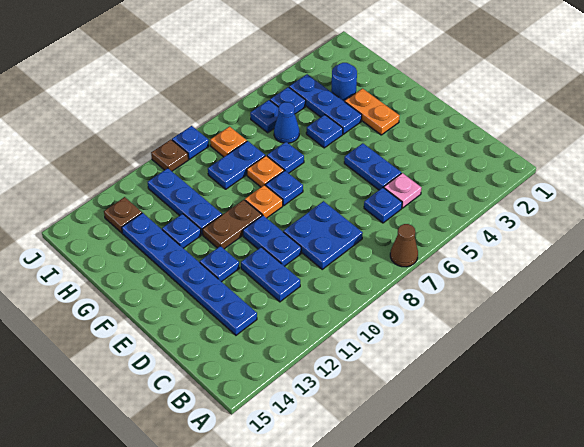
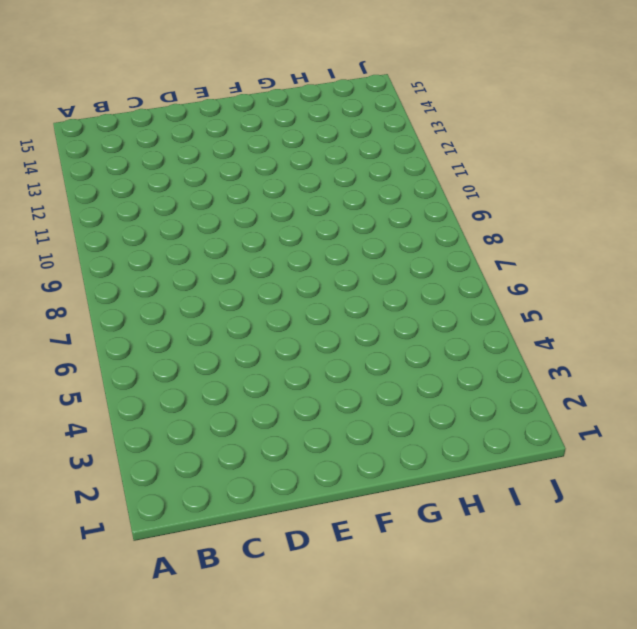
none -> brown cone A7 level 1
none -> pink plate C5 level 1
none -> blue plate C6 level 1

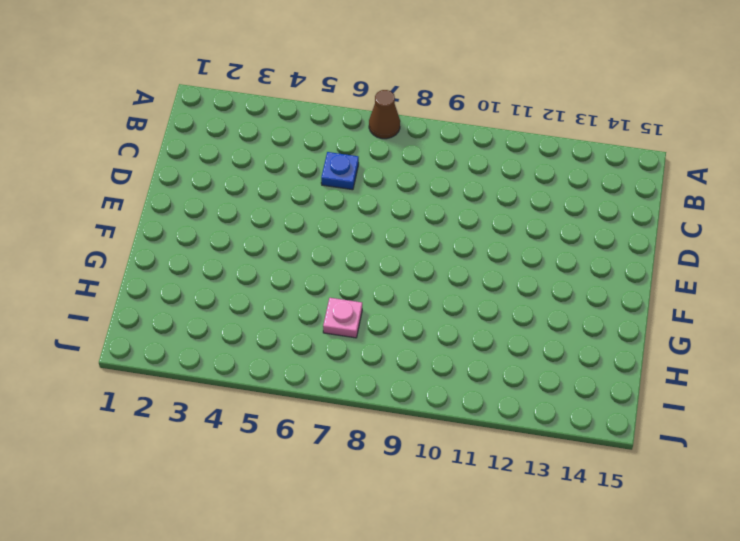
pink plate H7 level 1 -> pink plate C5 level 1
none -> blue plate C8:D9 level 1
none -> blue plate C11:D11 level 1
none -> blue plate C13:H13 level 1

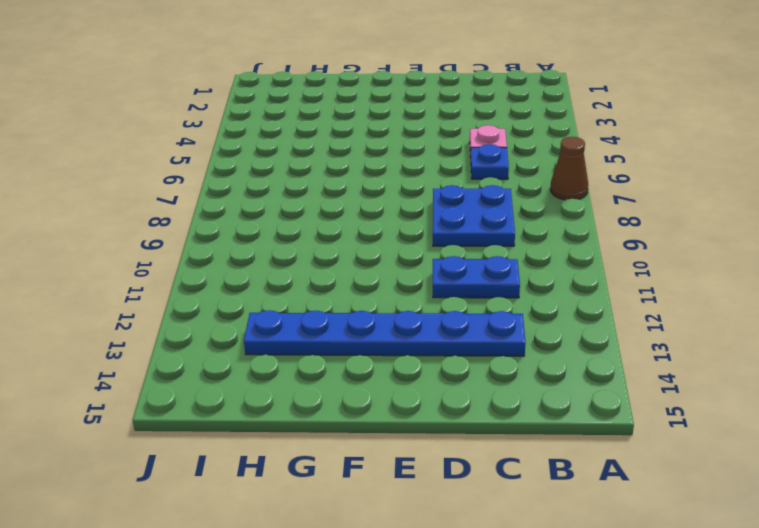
none -> blue plate D5:E5 level 1
none -> blue plate D10:E10 level 1
none -> blue plate E12 level 1

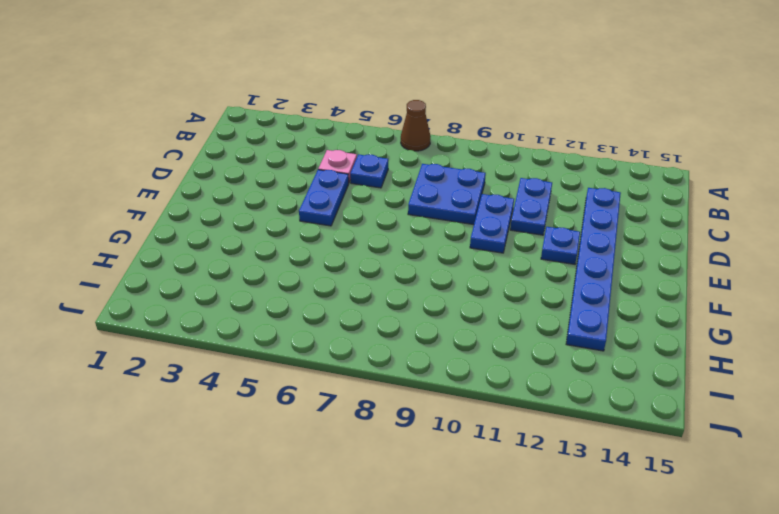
none -> orange plate F3:G3 level 1
none -> blue plate F8 level 1
none -> orange plate F9 level 1

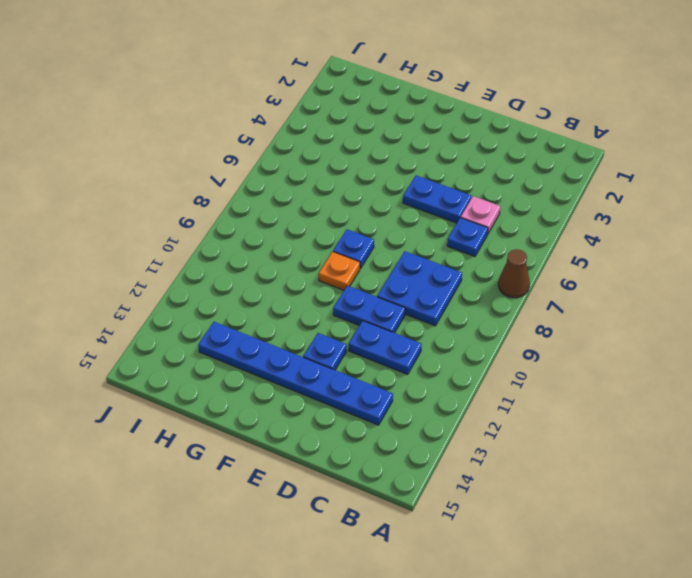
none -> orange plate F3:G3 level 1
none -> brown plate F10:F11 level 1
none -> blue plate G4:I4 level 1

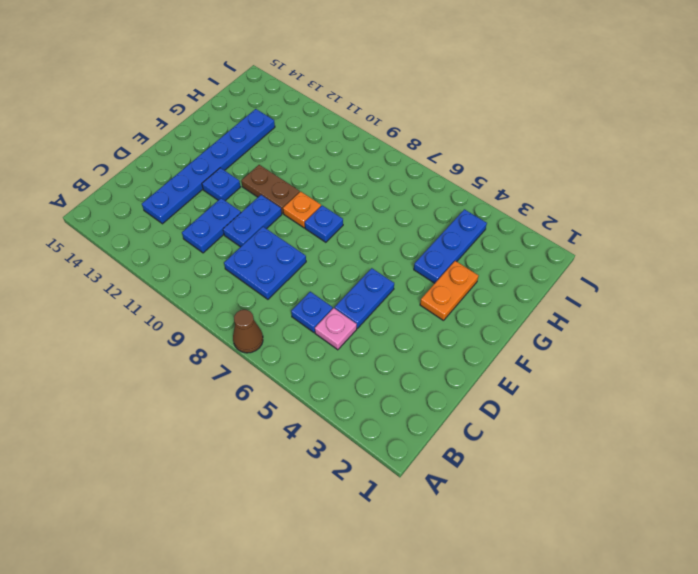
none -> blue plate G5 level 1
none -> blue plate G7 level 1
none -> orange plate G8 level 1

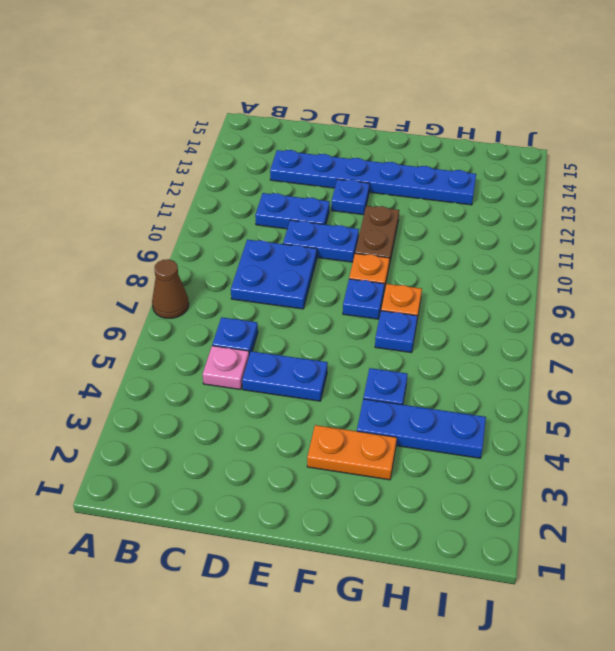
none -> blue plate G11:I11 level 1
none -> blue plate G12 level 1
none -> blue round brick H3 level 1

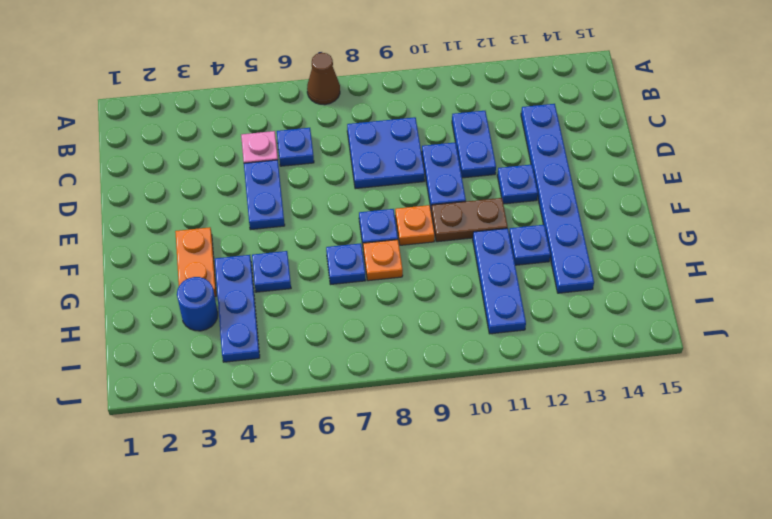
none -> blue cone H6 level 1
none -> blue plate H8:H9 level 1
none -> blue plate I5 level 1

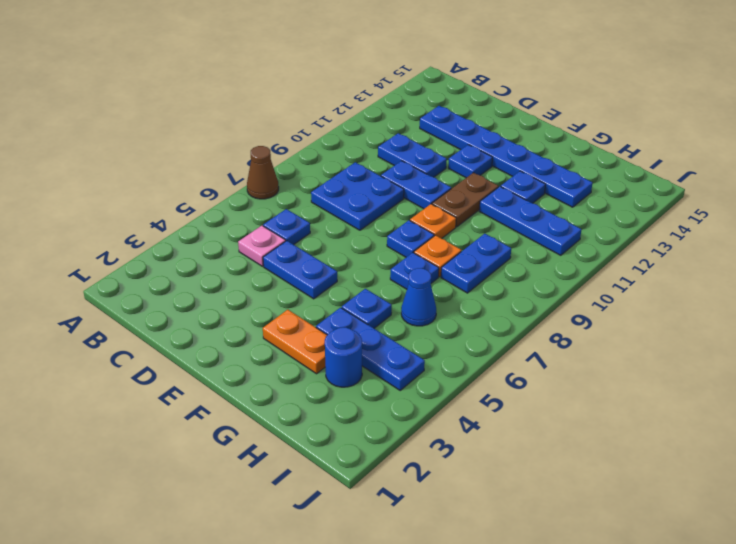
none -> blue plate I5 level 1
none -> blue plate I6 level 1
none -> orange plate I8 level 1

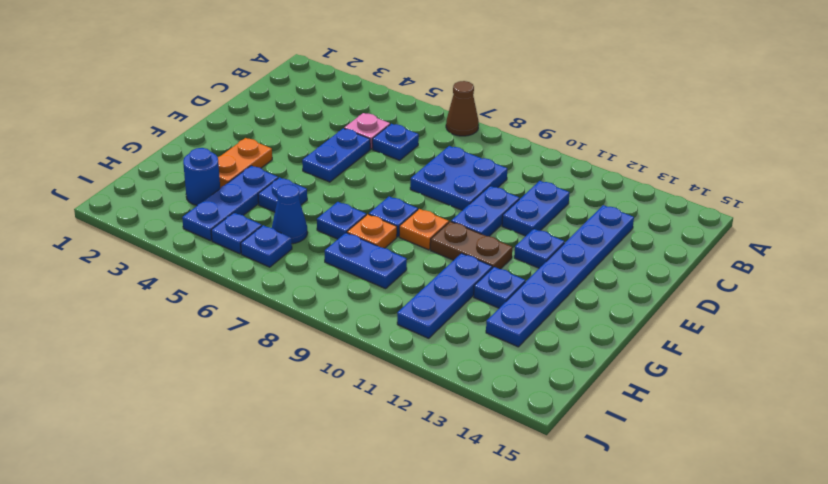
none -> orange plate I8 level 1
none -> brown plate I13 level 1
none -> blue plate J9 level 1

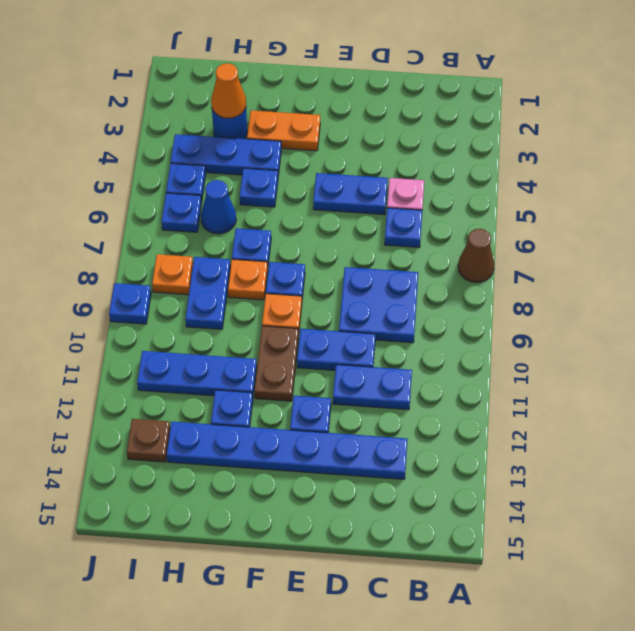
orange cone H3 level 2 -> none
none -> brown plate J10 level 1

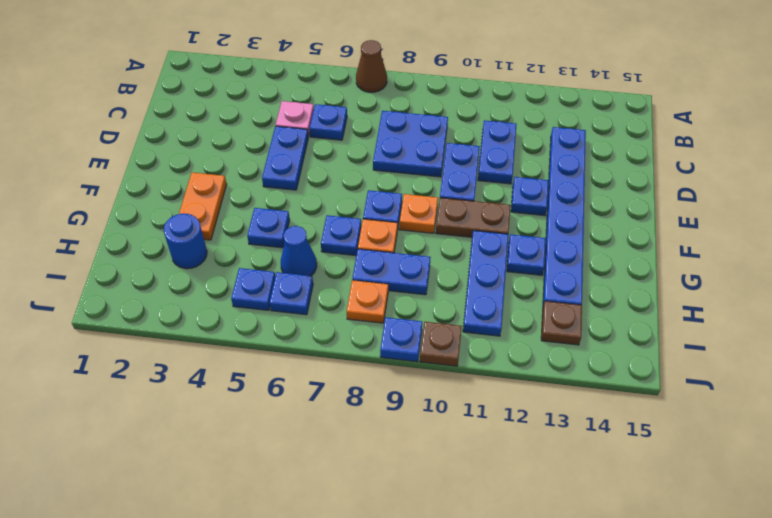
none -> blue plate G4:I4 level 1

